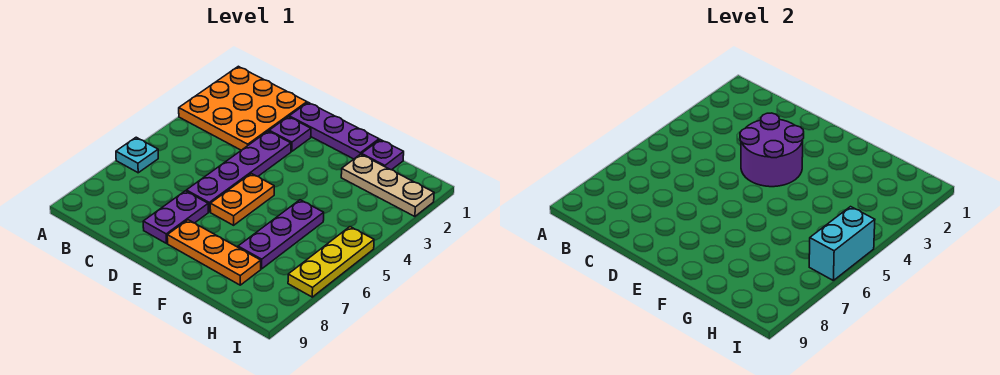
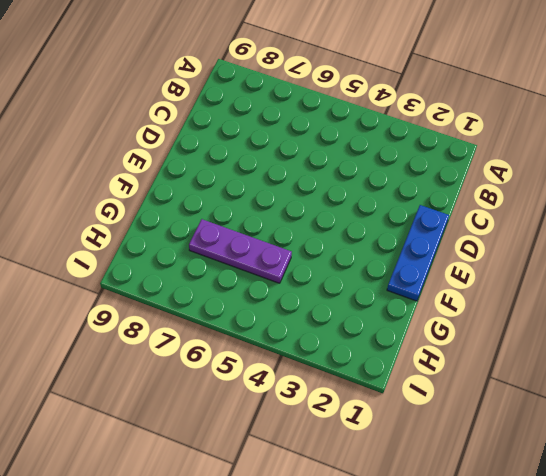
blue plate D1:F1 level 1 -> purple plate D1:F1 level 1
none -> orange plate A1:C3 level 1
none -> cyan plate A6 level 1
none -> purple plate D2 level 1

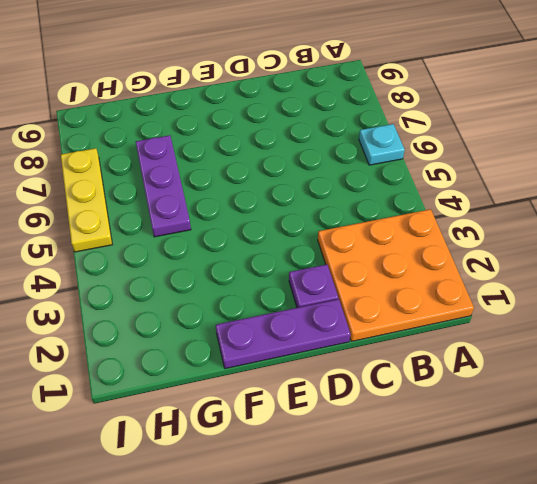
none -> purple plate D3:D6 level 1
none -> purple plate D7:D8 level 1
none -> orange plate E5:E6 level 1

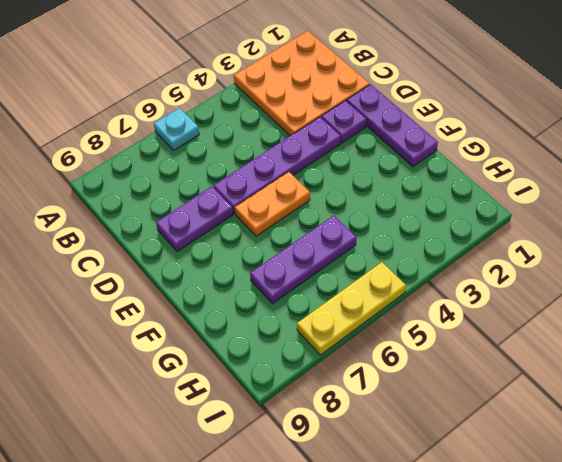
none -> orange plate E8:G8 level 1
none -> purple plate G1 level 1
none -> tan plate G2:I2 level 1

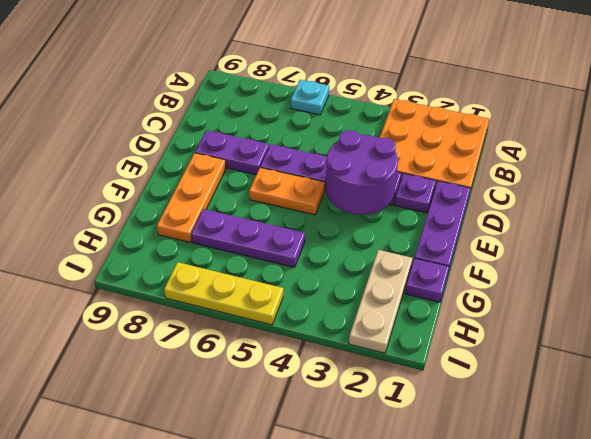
none -> cyan brick I5:I6 level 2

